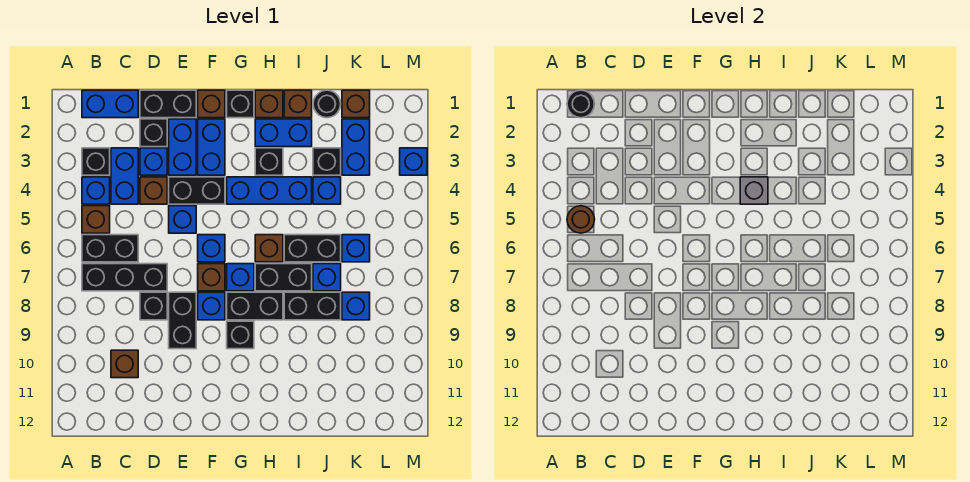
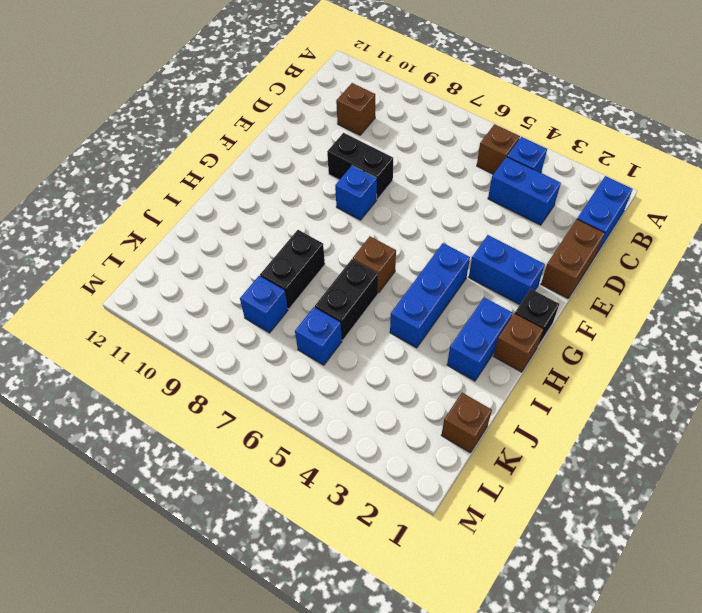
brown brick D1:E1 level 1 -> black brick D1:E1 level 1
none -> black brick B3 level 1
none -> black brick B6:C6 level 1
none -> black brick B7:D7 level 1
none -> black brick D2 level 1

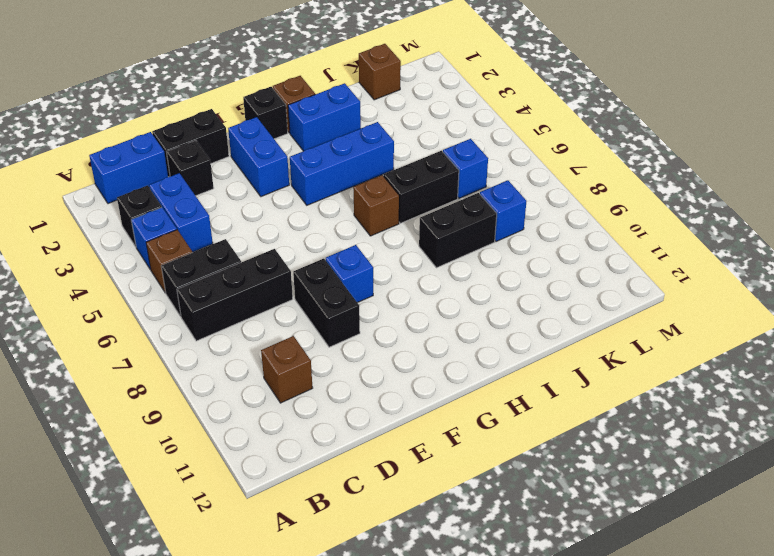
none -> blue brick D3 level 1
none -> brown brick D4 level 1
none -> black brick D8 level 1
none -> blue brick E2:E3 level 1

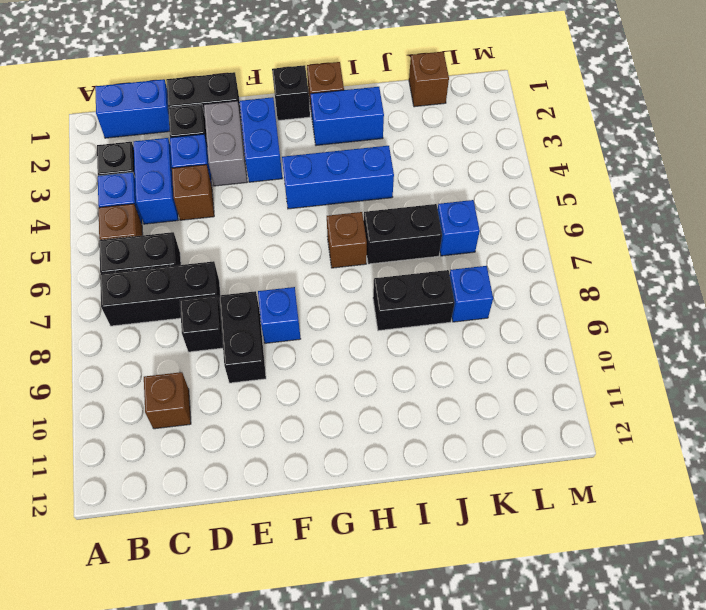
grey brick E2:E3 level 1 -> blue brick E2:E3 level 1
none -> black brick E4:F4 level 1
none -> blue brick E5 level 1
none -> brown brick F1 level 1
none -> blue brick F6 level 1

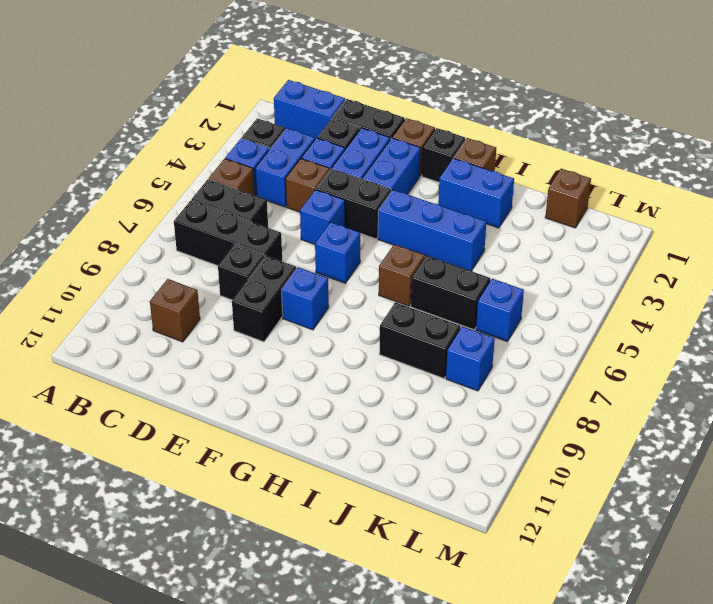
none -> brown brick F7 level 1
none -> blue brick G7 level 1
none -> black brick G8:H8 level 1
none -> black brick G9 level 1

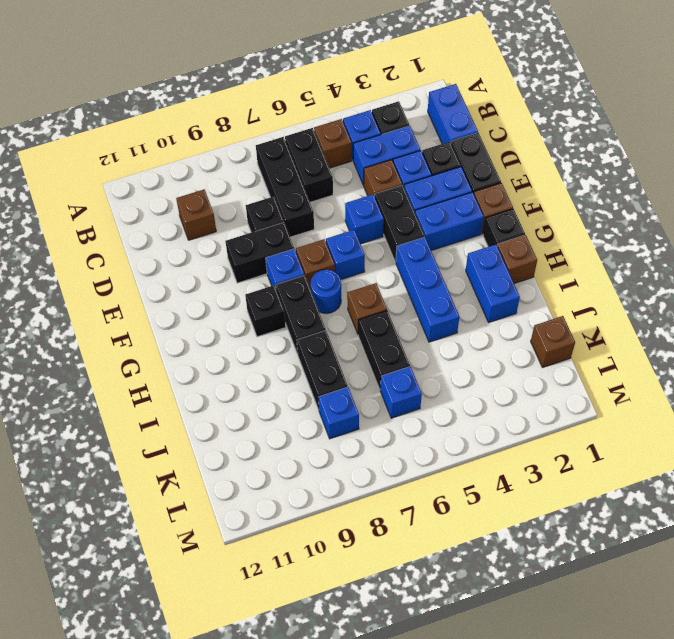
blue round brick G7 level 1 -> blue brick G7 level 1
none -> black brick H3 level 1
none -> black brick H7:I7 level 1
none -> brown brick I1 level 1
none -> black round brick J1 level 1

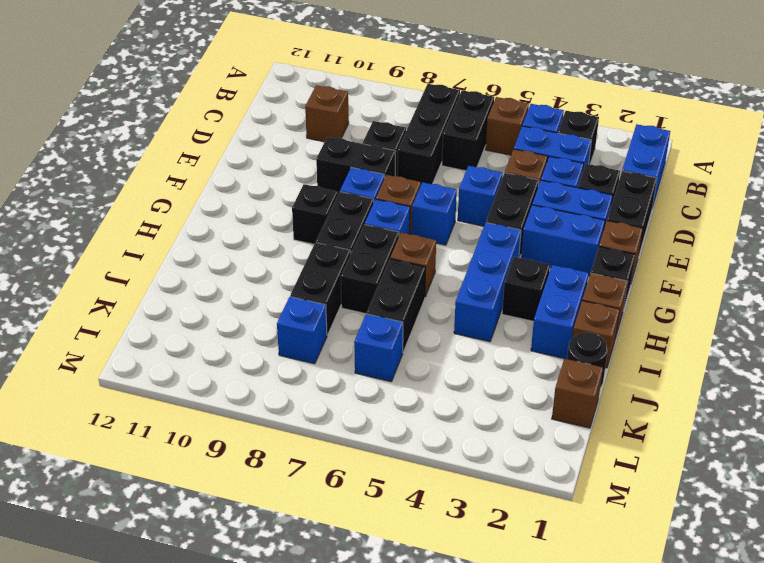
none -> black brick J3 level 1
none -> blue brick J4 level 1
none -> blue brick J7 level 1
none -> blue brick K2:K3 level 1

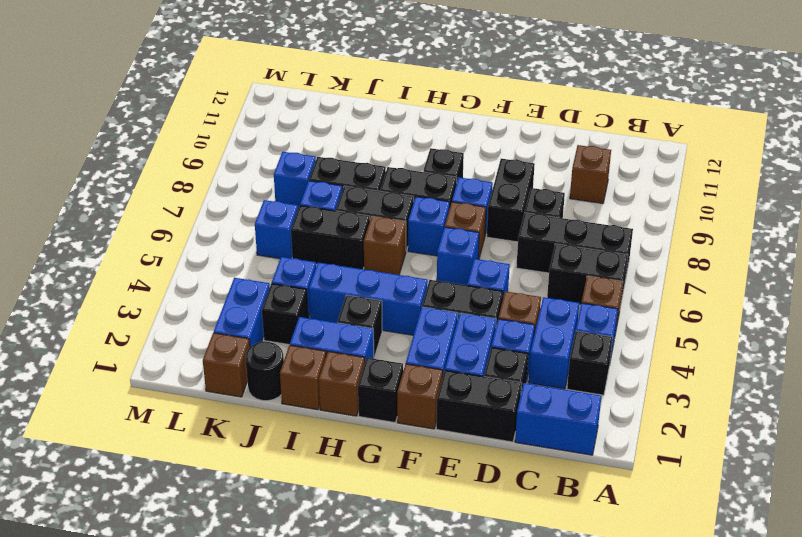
none -> blue brick M3 level 1
none -> black round brick B1 level 2
none -> brown round brick B5 level 2
none -> grey brick H4 level 2

